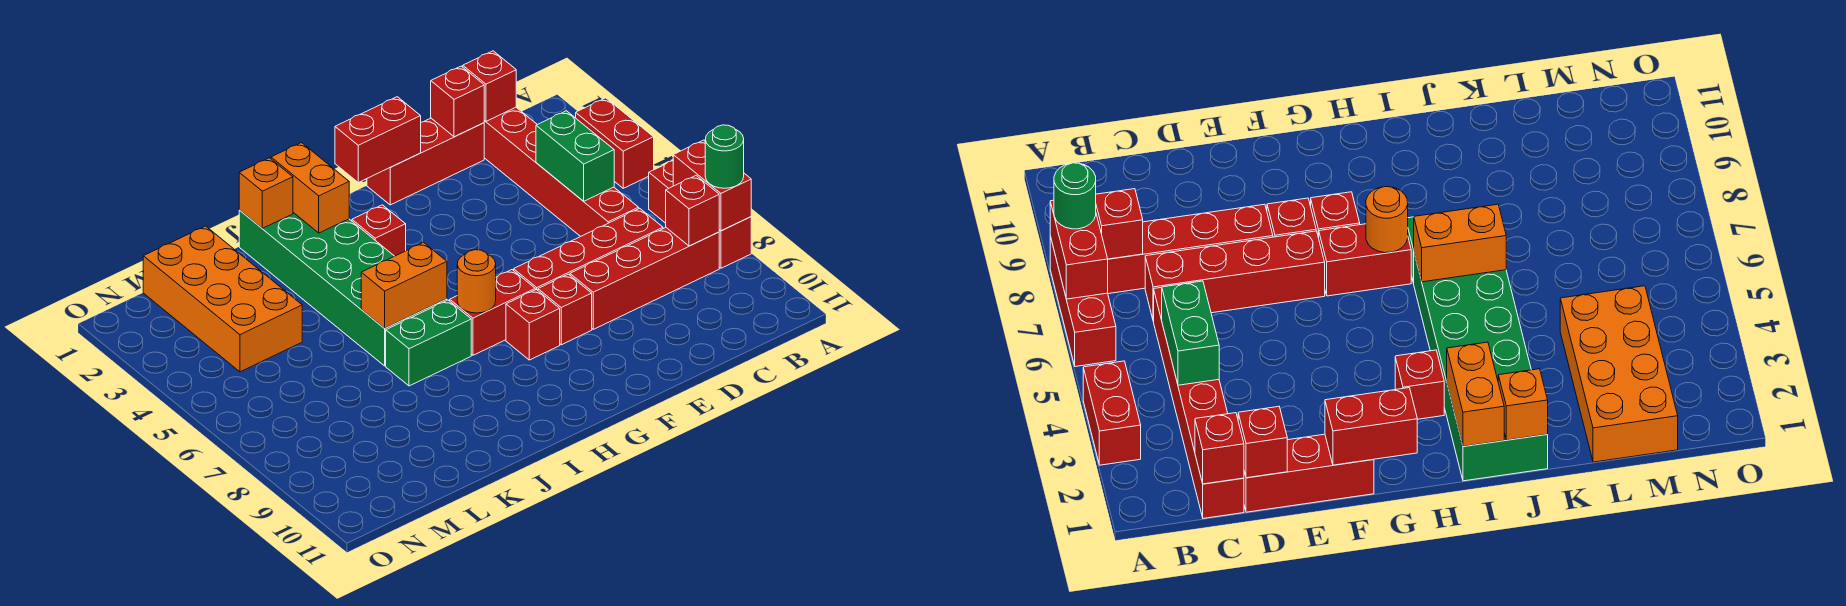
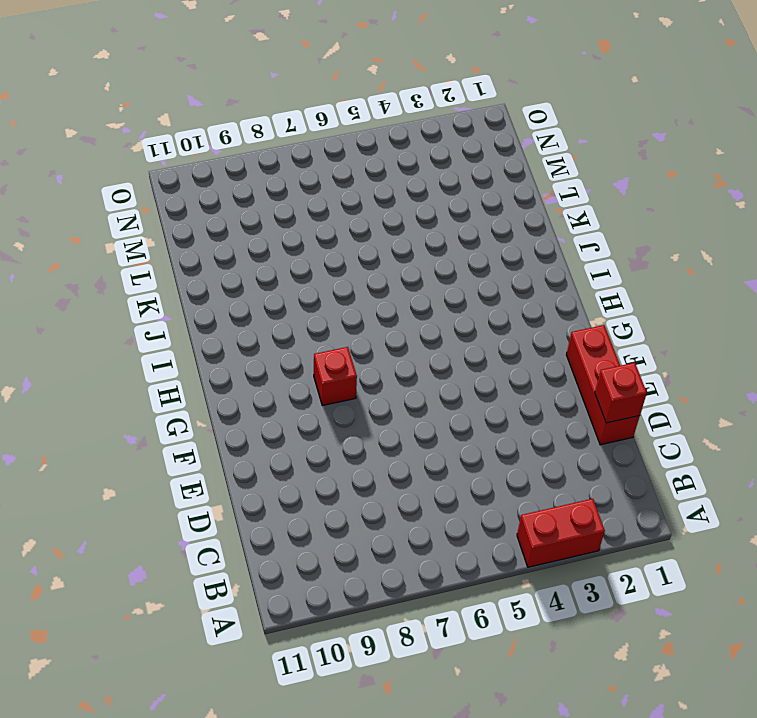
none -> red brick A6:A8 level 1
none -> red brick B8:E8 level 1
none -> red brick C1:C6 level 1

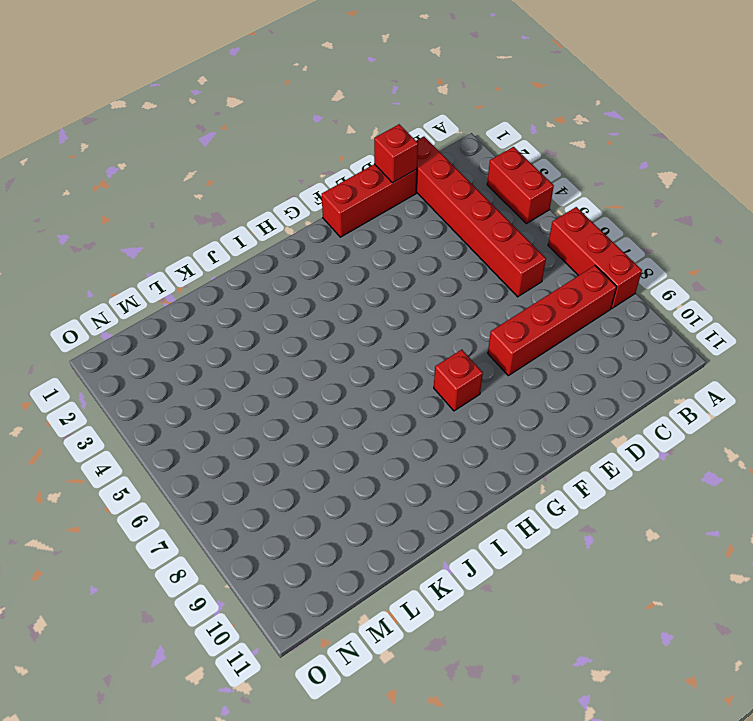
none -> red brick C7:F7 level 1
none -> red brick F8 level 1
none -> red brick G7:H7 level 1

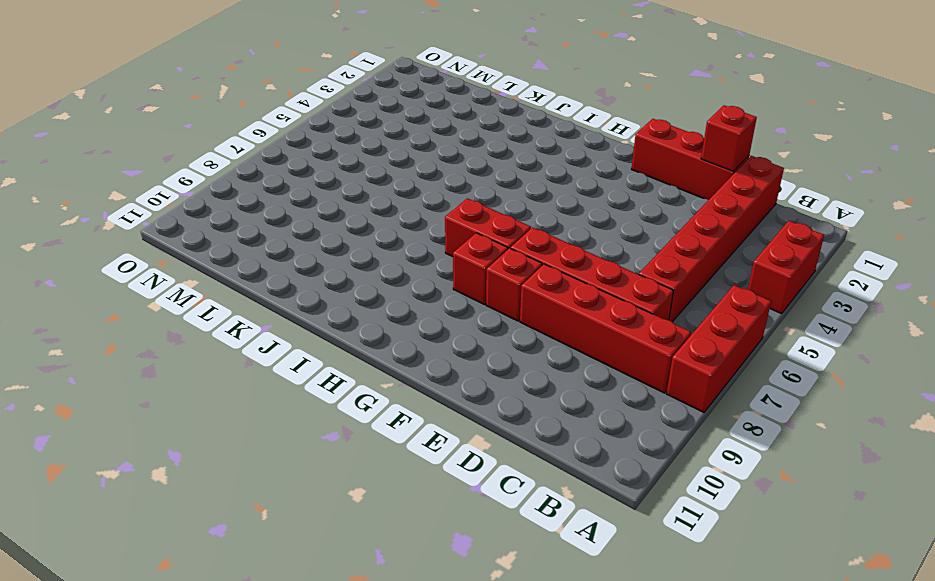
none -> red brick H3 level 1
none -> green brick I1:J6 level 1
none -> green brick I7:J7 level 1

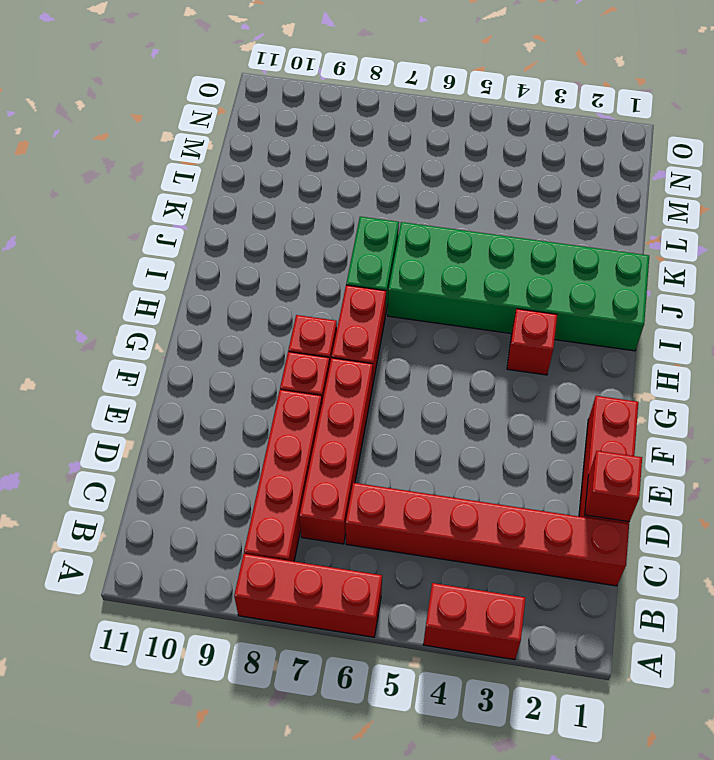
none -> orange brick L1:M4 level 1
none -> red brick A7:A8 level 2
none -> red brick B8 level 2

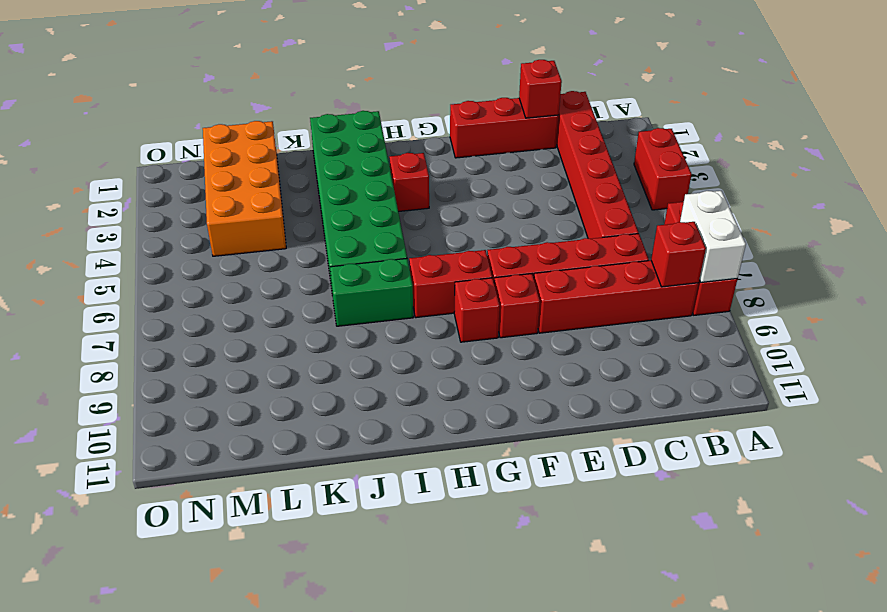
white brick A7:A8 level 2 -> red brick A7:A8 level 2
none -> red brick C1 level 2
none -> green brick C4:C5 level 2
none -> red brick F1:G1 level 2

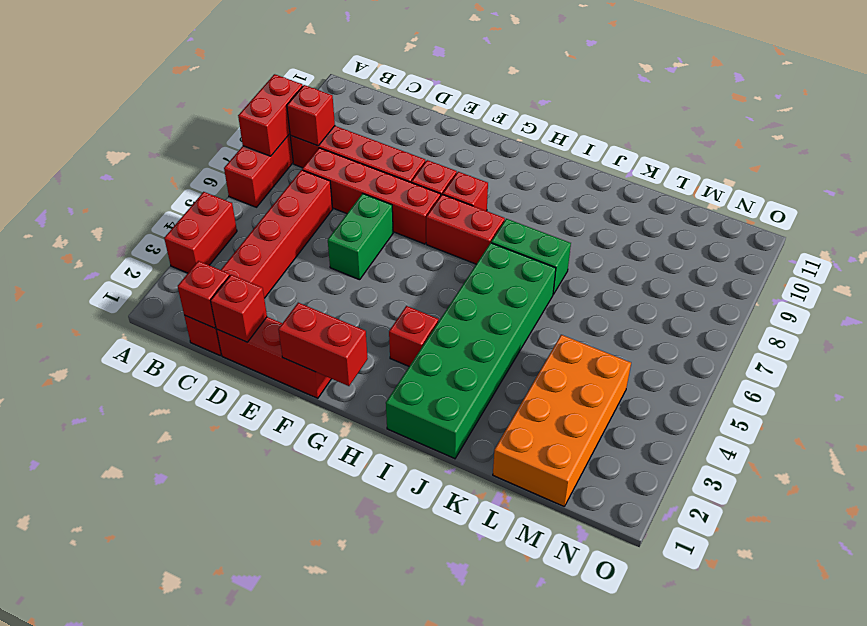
green brick E5:E6 level 1 -> green brick C4:C5 level 2
none -> orange round brick H7 level 2
none -> orange brick I1:I2 level 2
none -> orange brick I6:J6 level 2

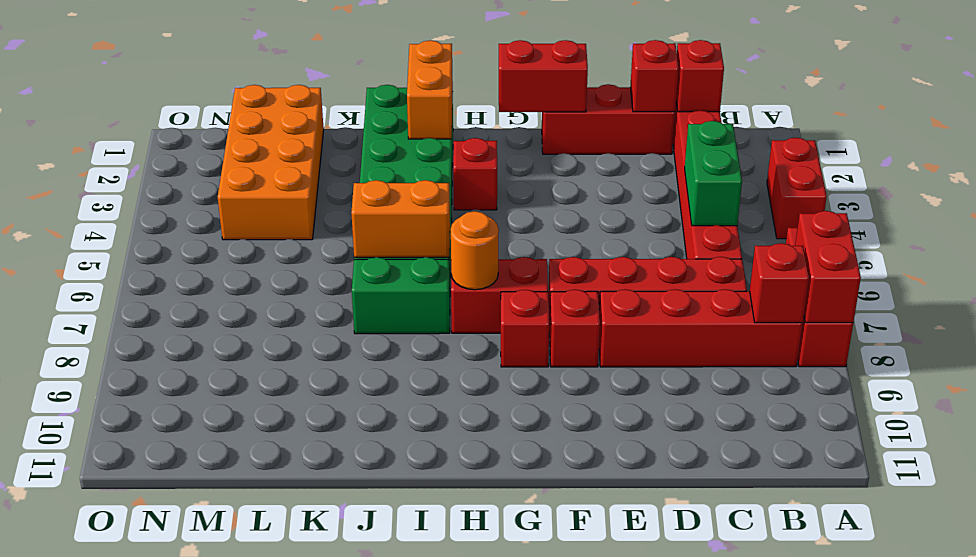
none -> orange brick J1 level 2
none -> green round brick A8 level 3

